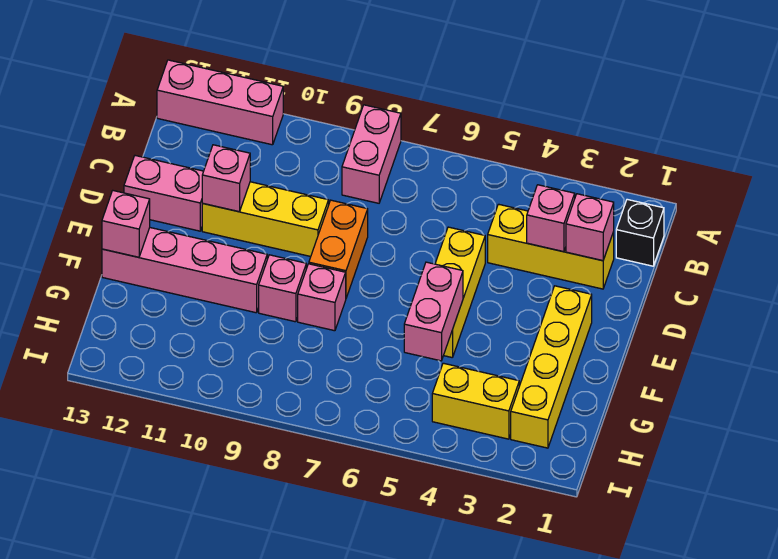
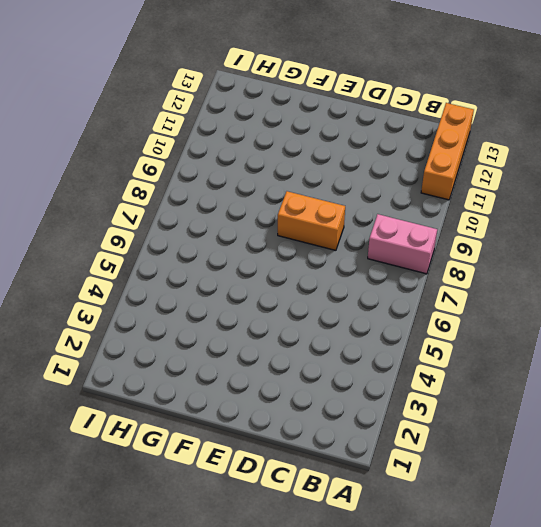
orange brick A11:A13 level 1 -> pink brick A11:A13 level 1
none -> black brick B1 level 1
none -> yellow brick C2:C4 level 1
none -> yellow brick D5:F5 level 1

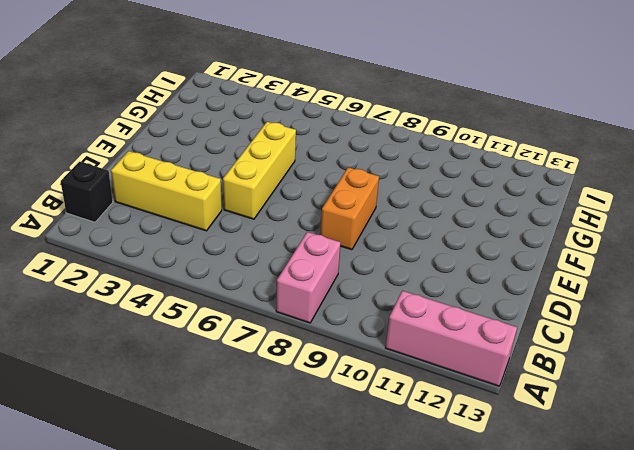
none -> yellow brick D9:D11 level 1
none -> pink brick D12:D13 level 1
none -> yellow brick E2:H2 level 1

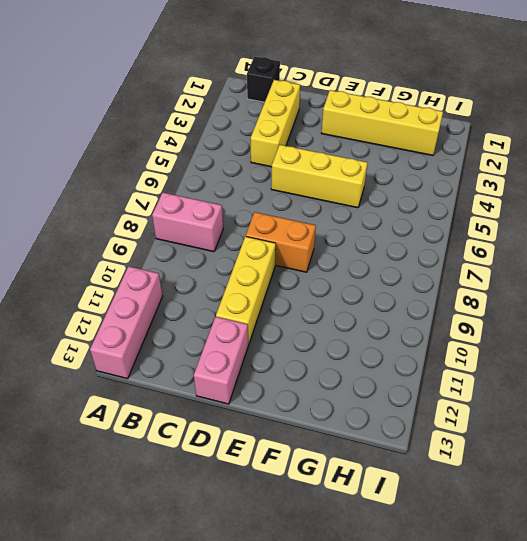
none -> pink brick F8 level 1
none -> pink brick F9 level 1
none -> pink brick F10:F13 level 1

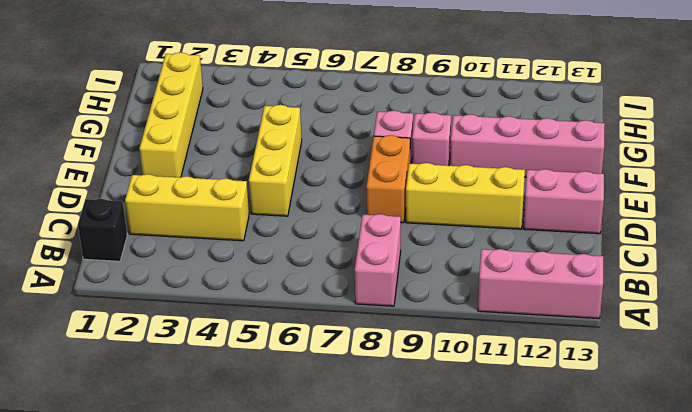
none -> yellow brick H3:H4 level 1
none -> pink brick C2 level 2
none -> pink brick C3 level 2

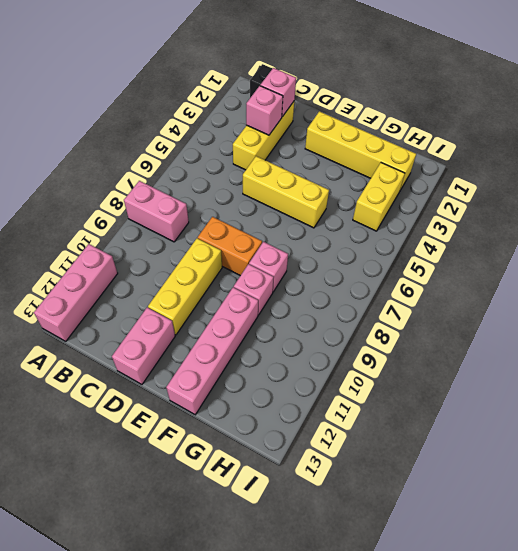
none -> pink brick D11 level 2
none -> pink brick F5:G5 level 2
none -> pink brick F13 level 2

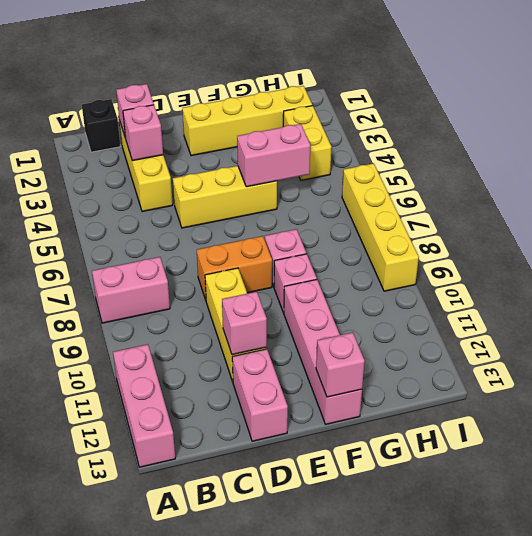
yellow brick I6:I9 level 1 -> none

